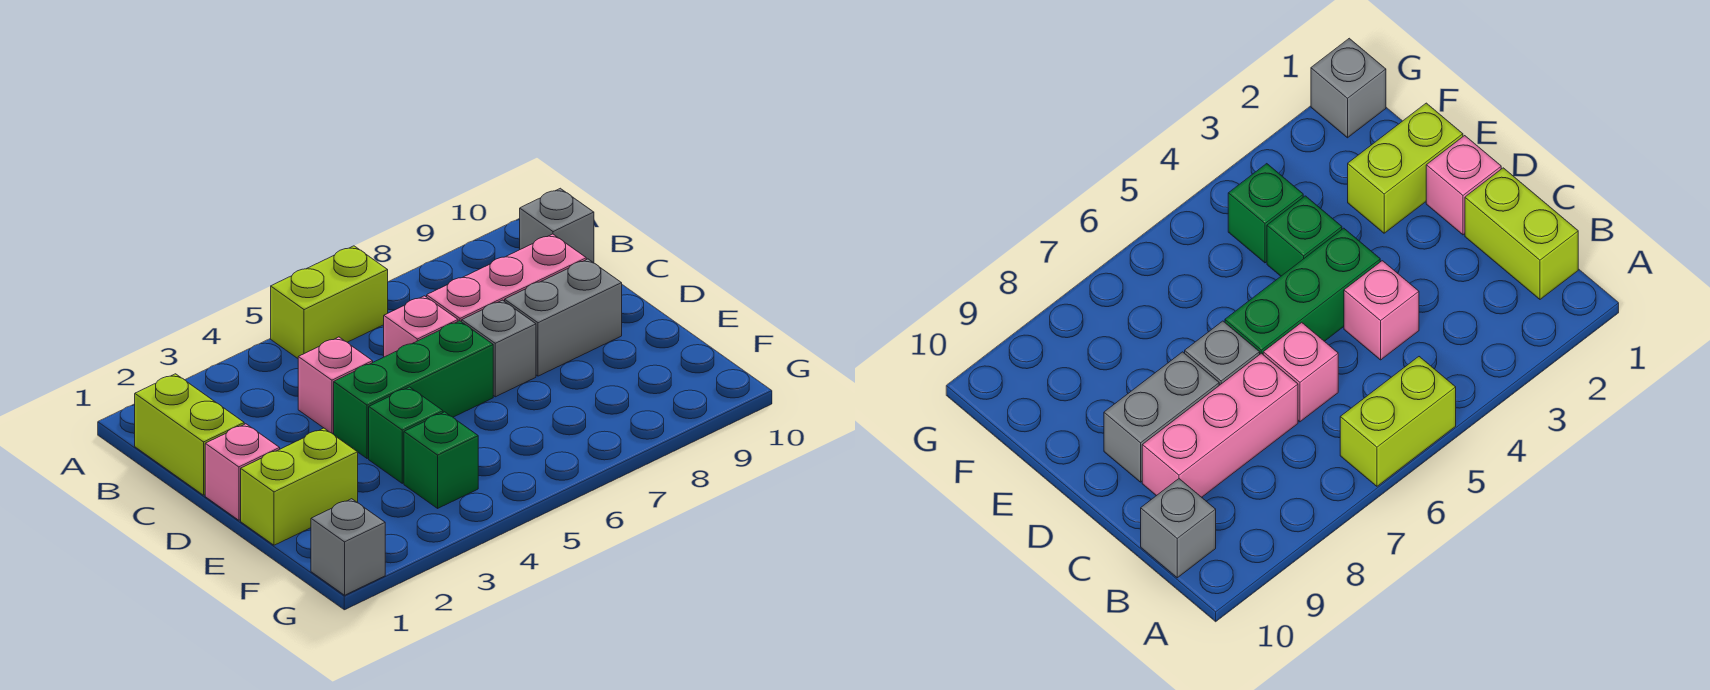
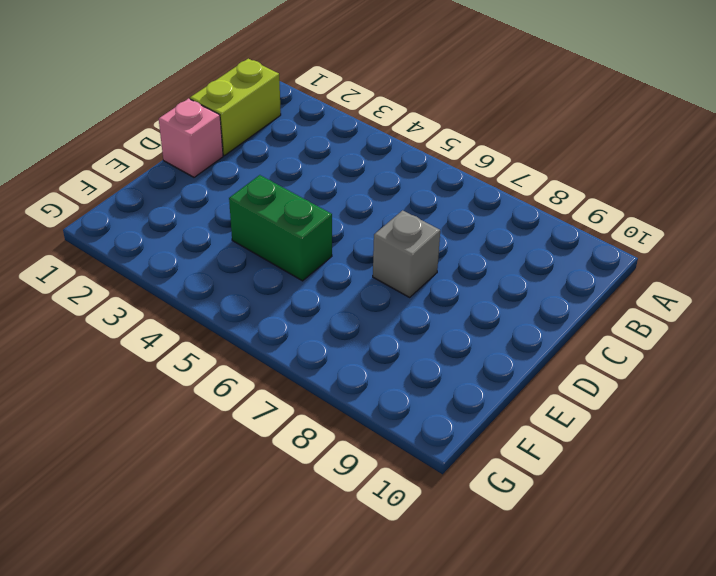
green brick E4:E5 level 1 -> green brick E4 level 1
none -> lime brick A5:A6 level 1
none -> grey brick B10 level 1
none -> pink brick C4 level 1

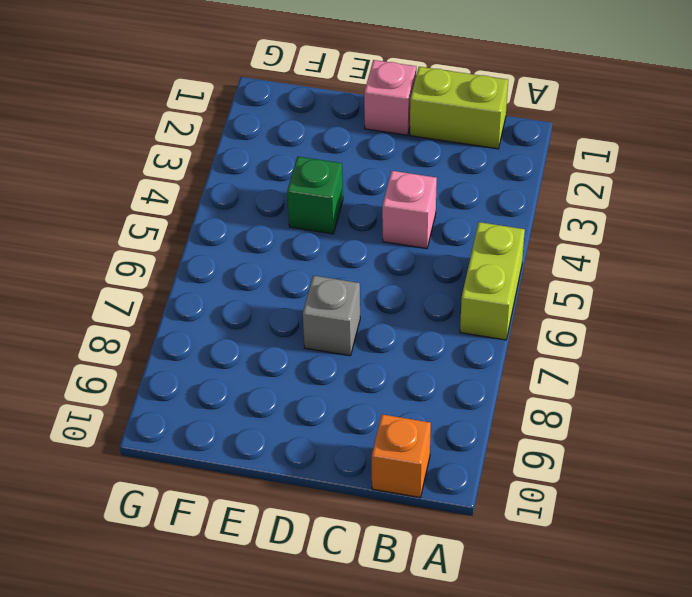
orange brick B10 level 1 -> grey brick B10 level 1
none -> pink brick C6 level 1
none -> pink brick C7:C9 level 1
none -> green brick D4:D6 level 1

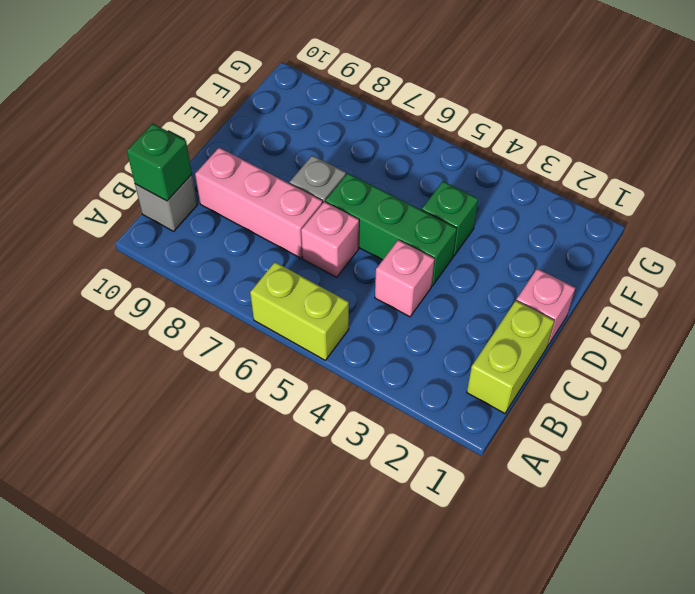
green brick B10 level 2 -> green brick F4 level 1
none -> grey brick D8:D9 level 1
none -> lime brick E1:E2 level 1
none -> grey brick G1 level 1

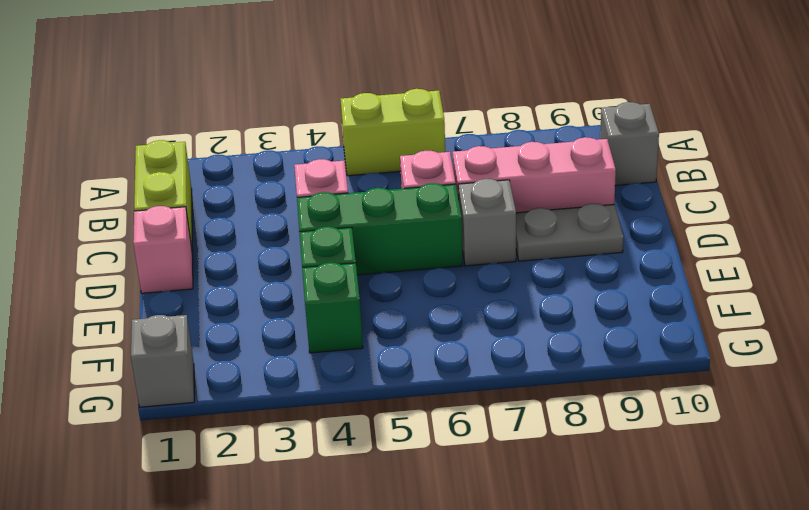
grey plate D8:D9 level 1 -> grey brick D8:D9 level 1
none -> lime brick E1:E2 level 1

